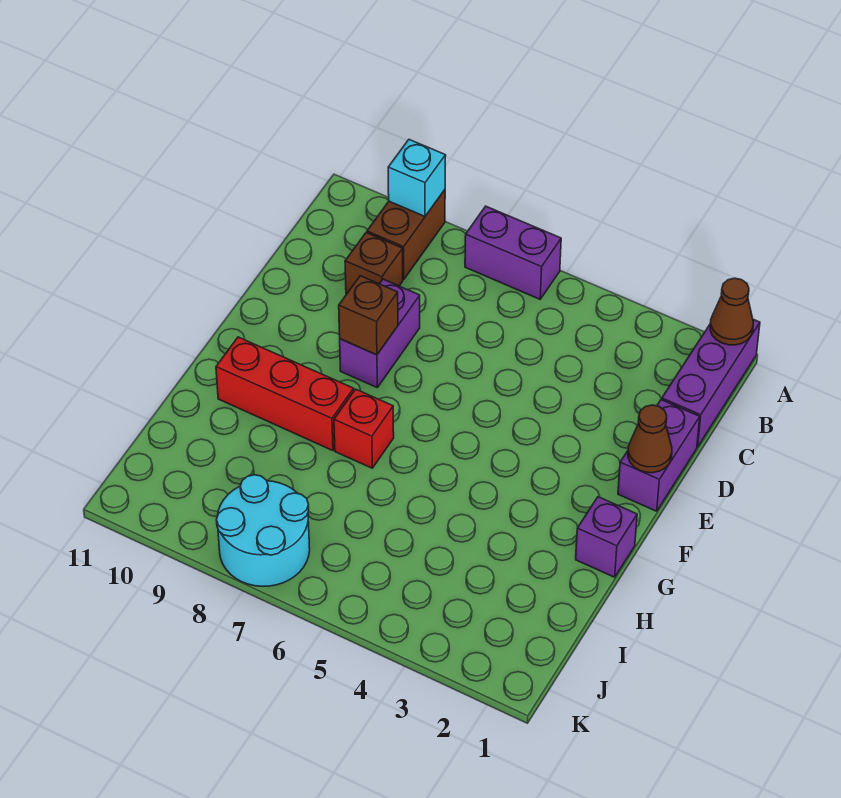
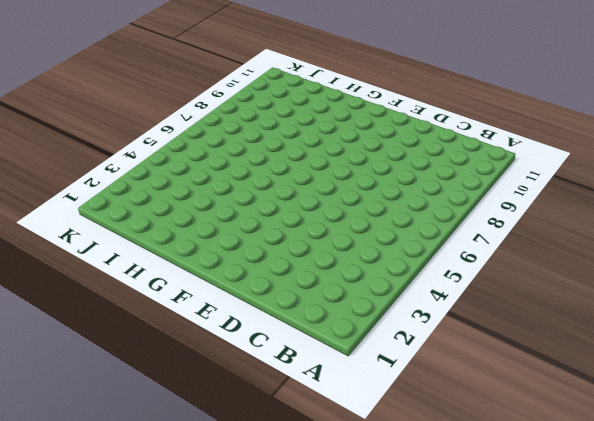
none -> purple brick A1:C1 level 1
none -> purple brick A6:A7 level 1
none -> brown brick A9:B9 level 1

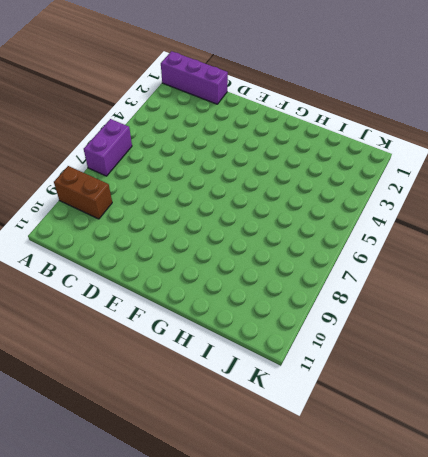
none -> brown brick C9 level 1
none -> purple brick D1:E1 level 1
none -> purple brick D8:E8 level 1

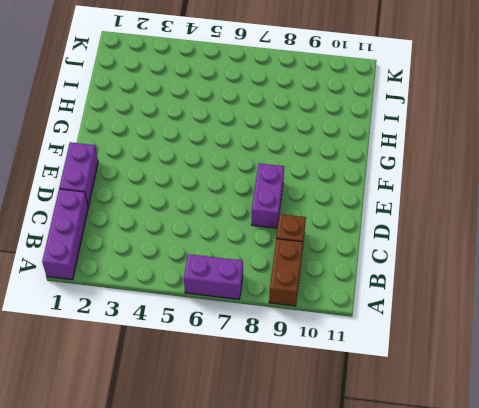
none -> purple brick G1 level 1
none -> red brick G7 level 1
none -> red brick G8:G10 level 1

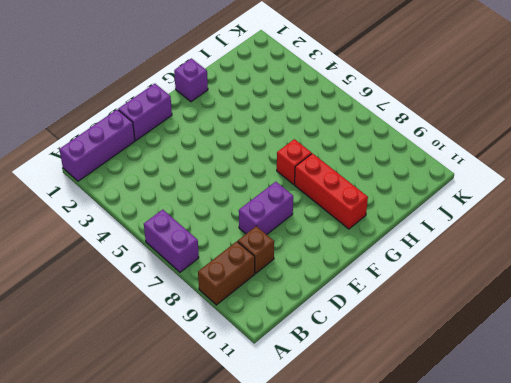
none -> cyan round brick J7:K8 level 1
none -> brown cone A1 level 2
none -> cyan brick A9 level 2

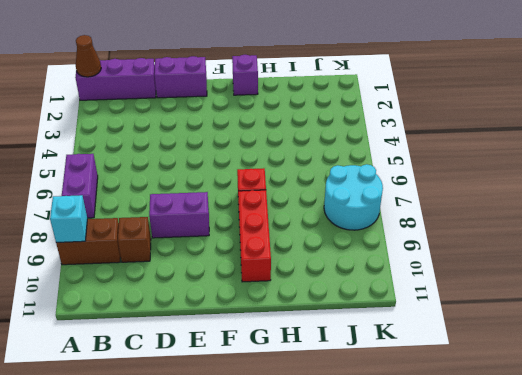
none -> brown cone E1 level 2
none -> brown brick E8 level 2

